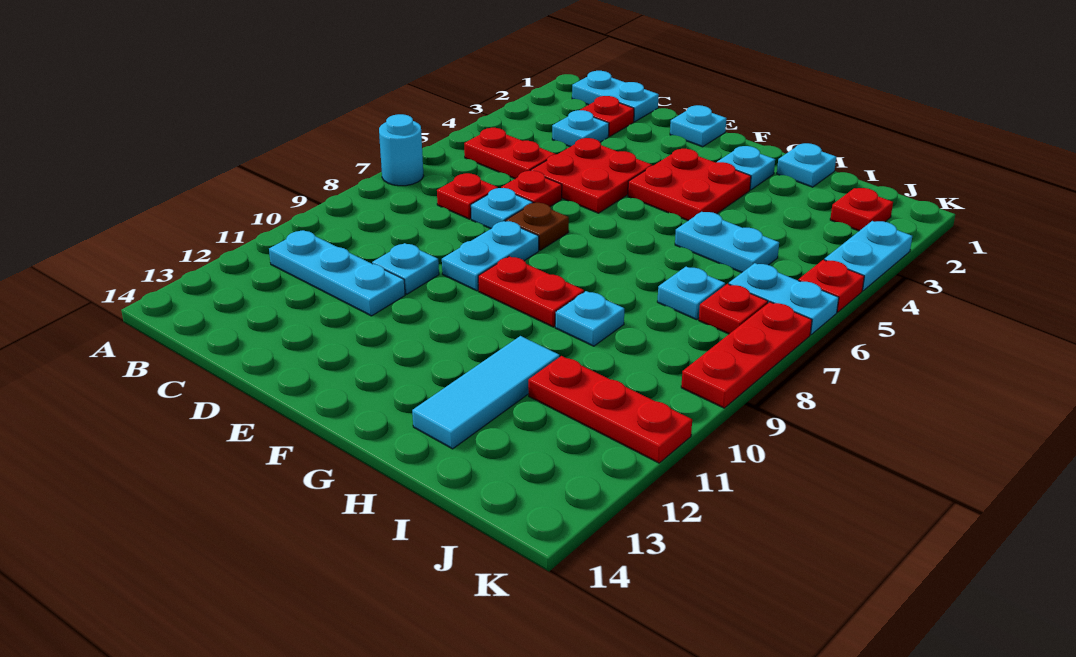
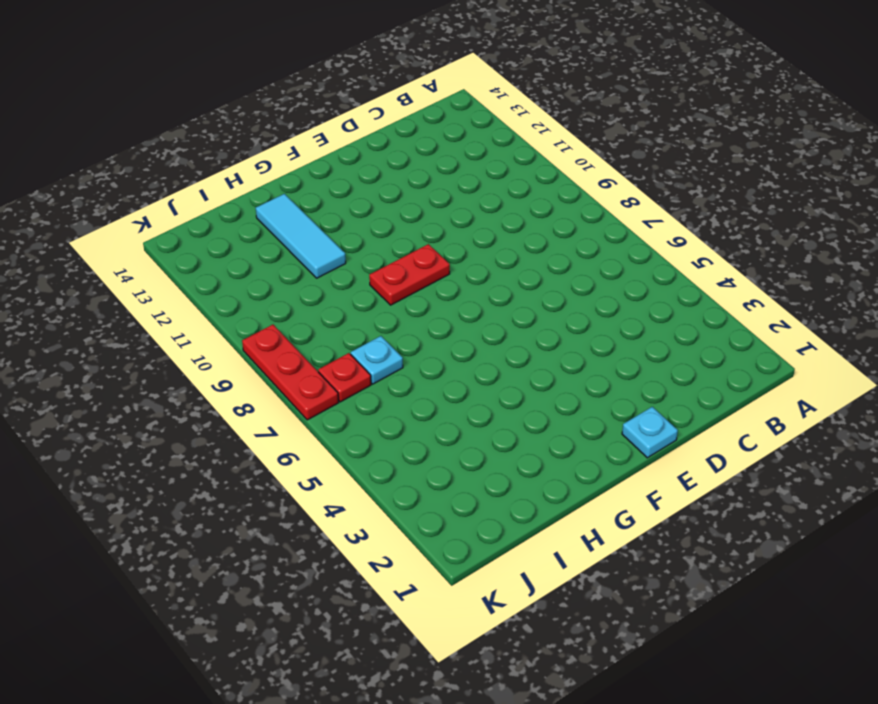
none -> cyan round brick A7 level 1
none -> cyan plate B1:C1 level 1
none -> red plate B5:C5 level 1

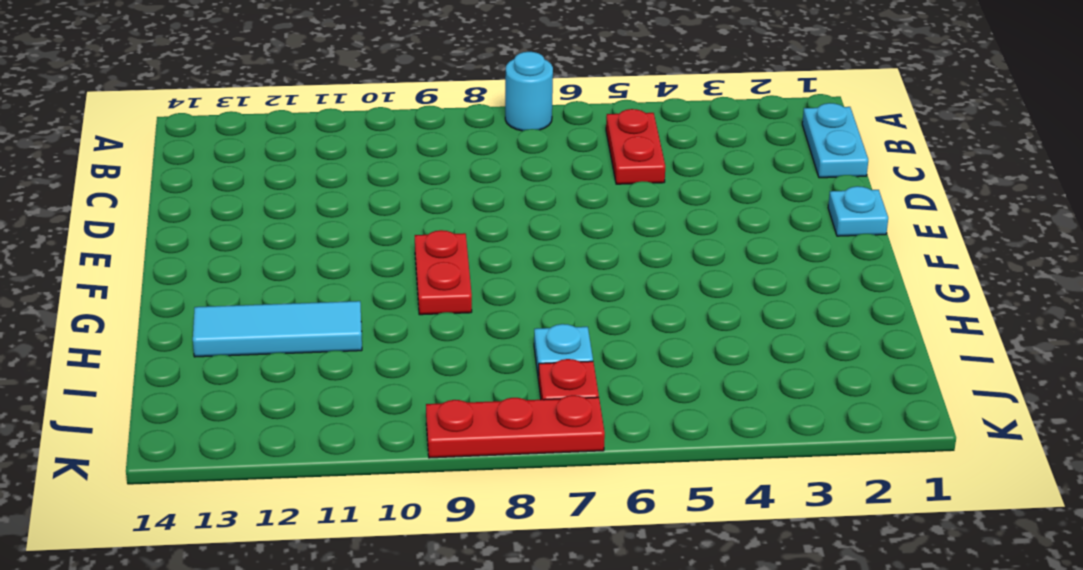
none -> cyan plate B11:D11 level 1
none -> red plate C2 level 1
none -> cyan plate C3 level 1

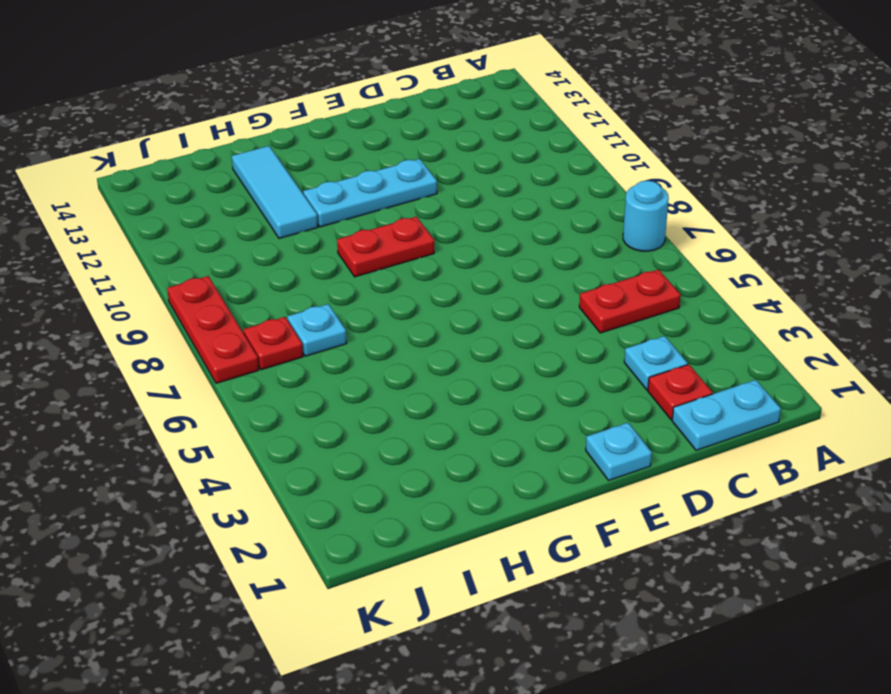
cyan plate E11:G11 level 1 -> cyan plate B11:D11 level 1
none -> red plate C7 level 1
none -> red plate D4:E5 level 1
none -> red plate D6 level 1

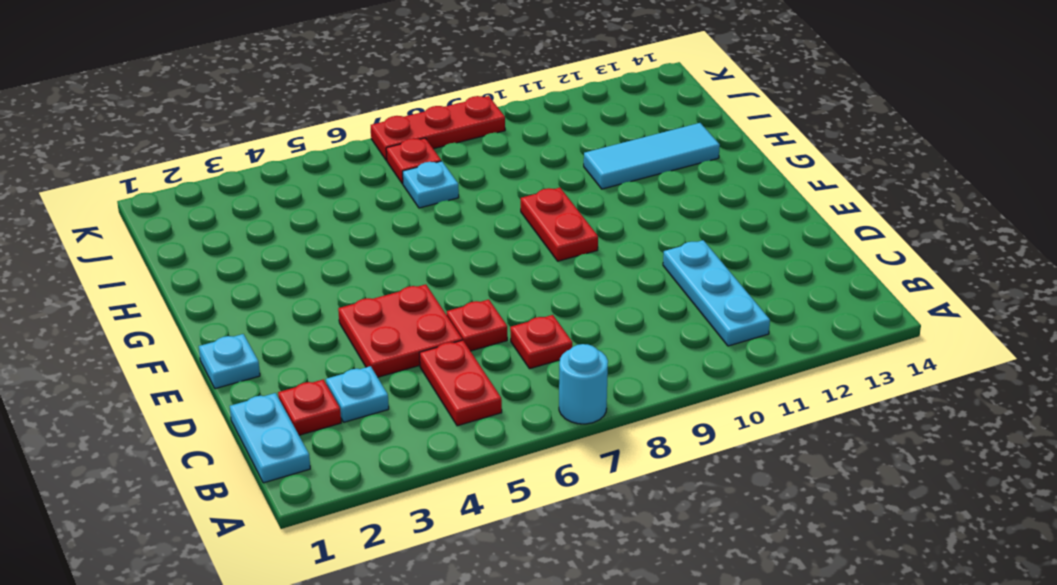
none -> cyan plate D7 level 1
none -> cyan plate D10 level 1
none -> brown plate E7 level 1

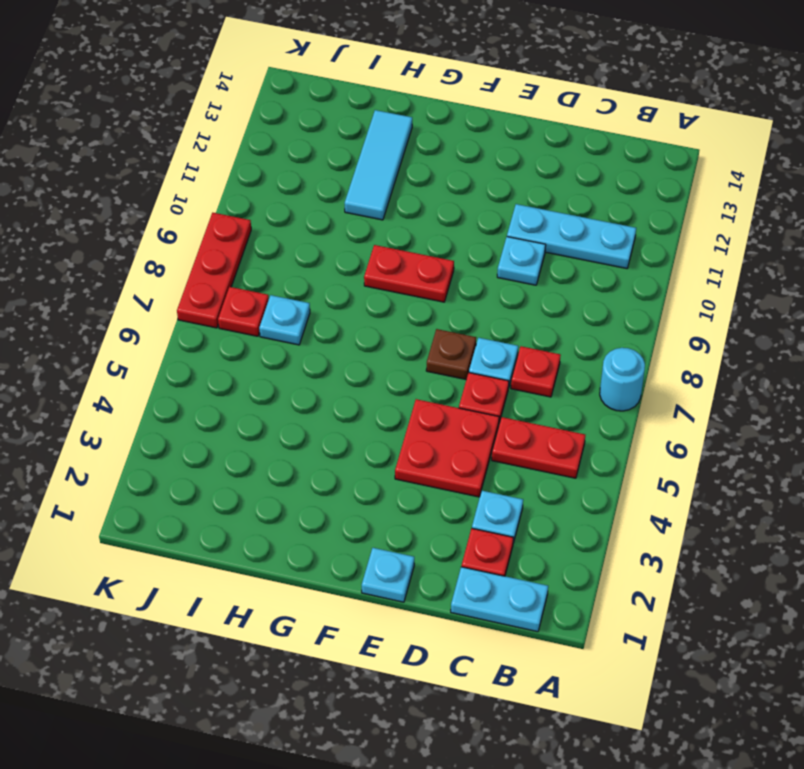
none -> cyan plate E8:E9 level 1
none -> red plate F3:G4 level 1
none -> cyan plate G2 level 1

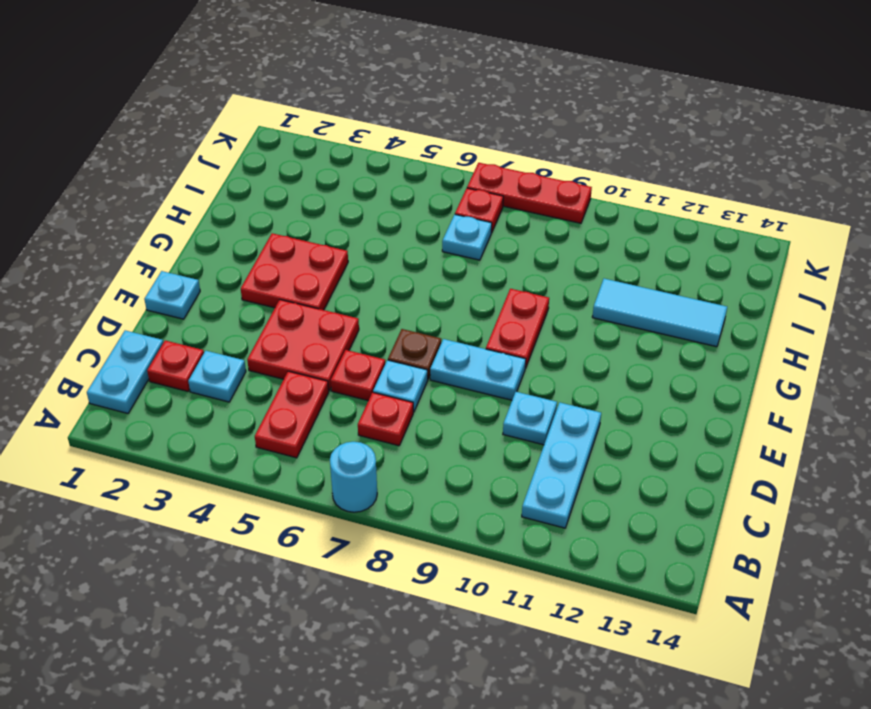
none -> cyan plate G2 level 1
none -> cyan plate H1 level 1
none -> cyan plate H5:I5 level 1

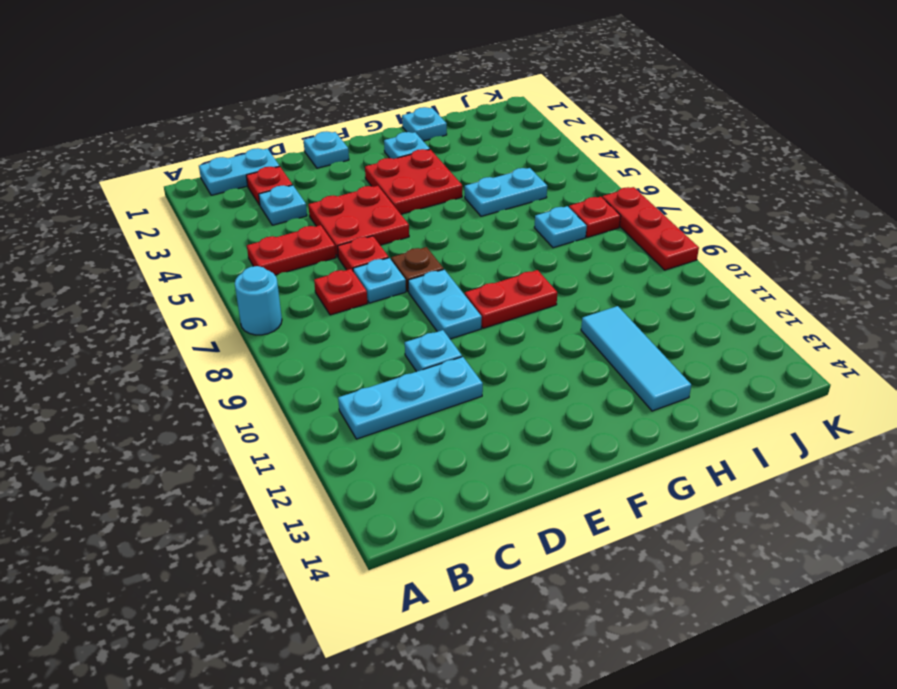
none -> cyan plate H9 level 1
none -> red plate I11:K11 level 1
none -> red plate J2 level 1

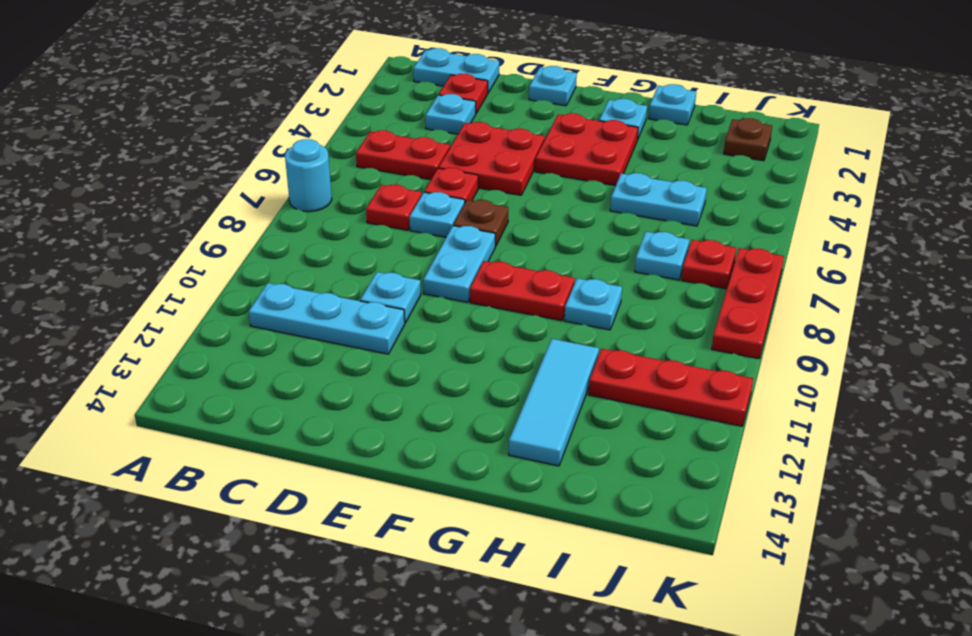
brown plate J2 level 1 -> red plate J2 level 1
none -> cyan plate J6:K6 level 1
none -> cyan plate K3:K4 level 1
none -> red plate K5 level 1

